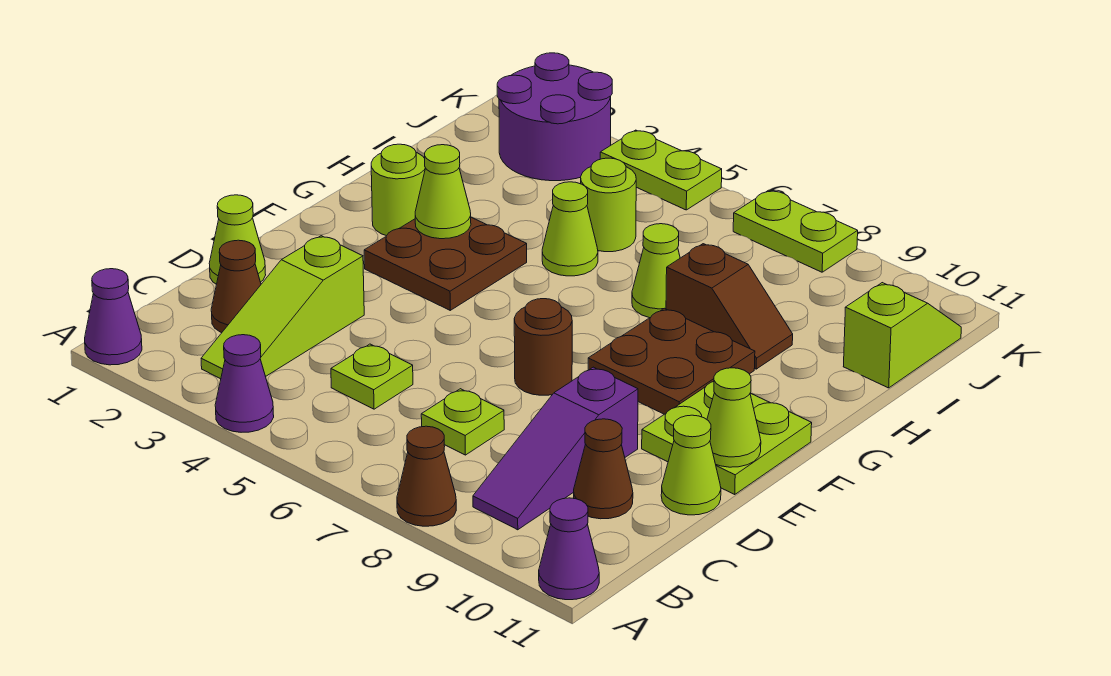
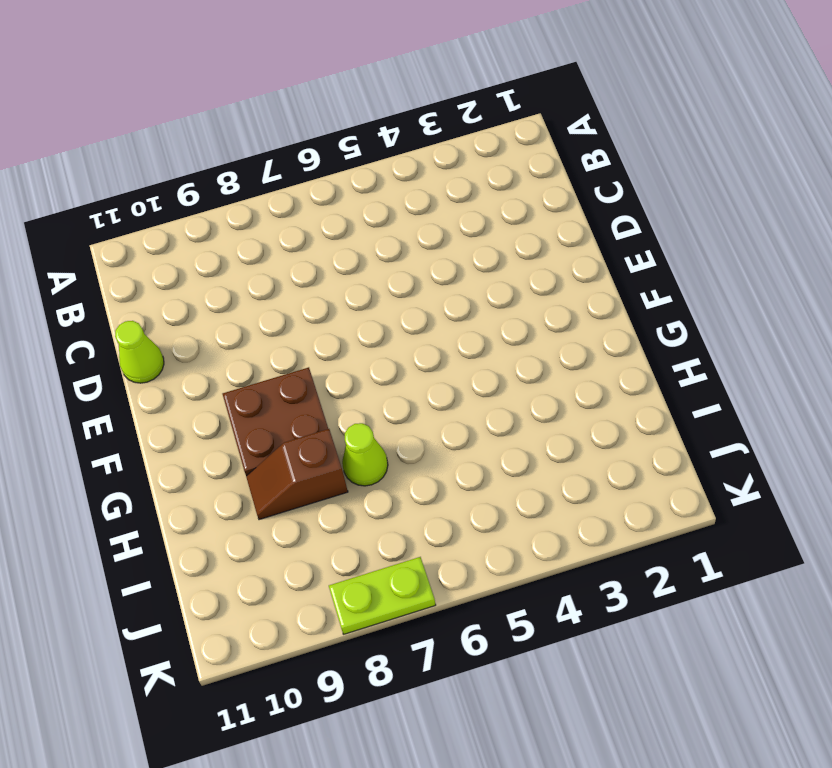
none -> purple cone A1 level 1
none -> purple cone A4 level 1
none -> brown cone A8 level 1

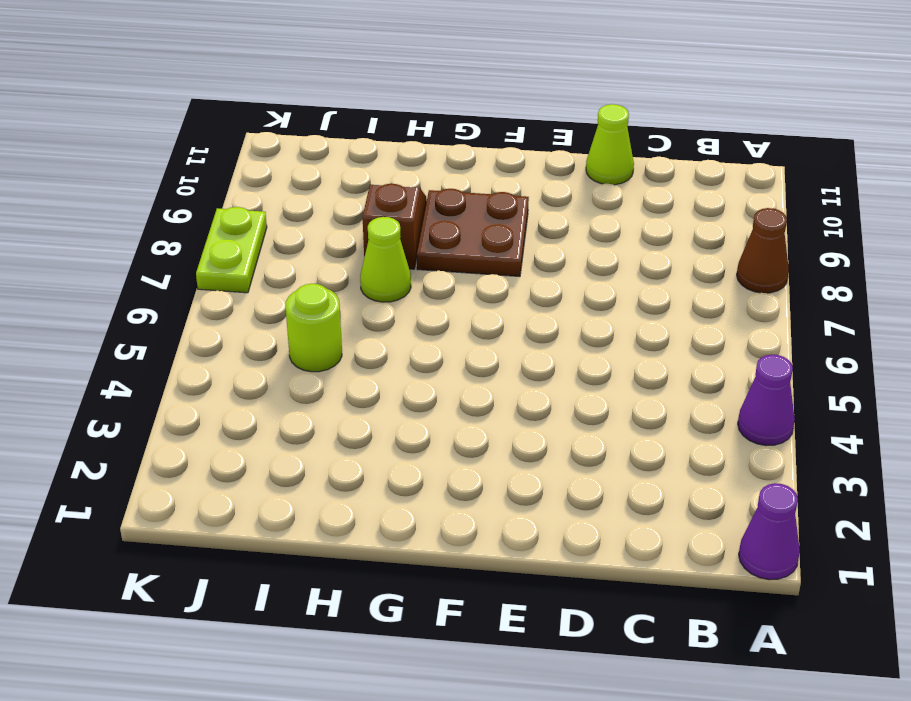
none -> purple cone A11 level 1
none -> lime slope B3:D3 level 1 top D
none -> purple slope B9:D9 level 1 top D

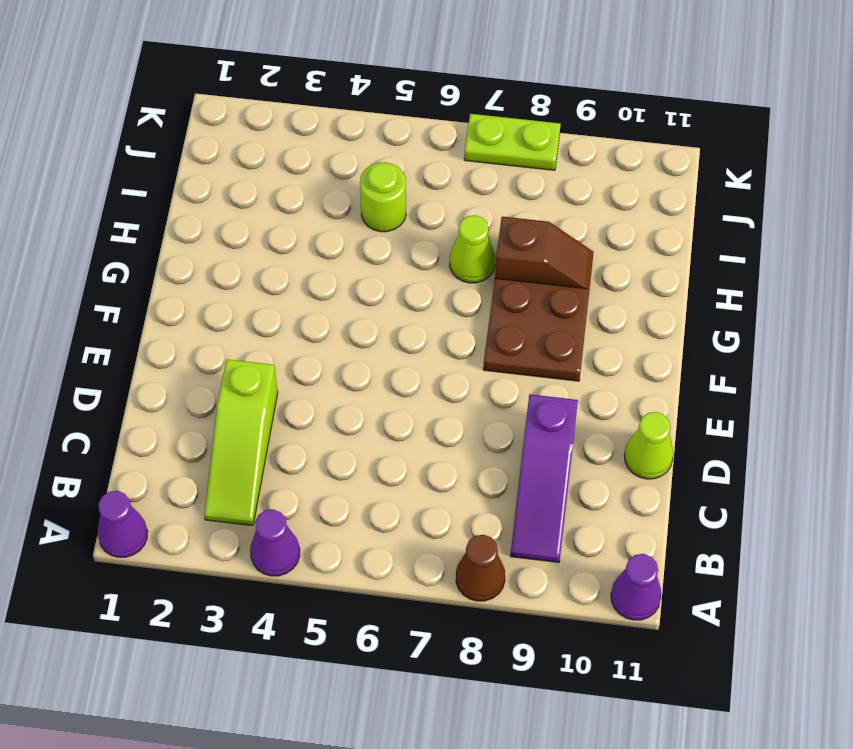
none -> brown cone C2 level 1
none -> lime plate C5 level 1
none -> lime plate C7 level 1

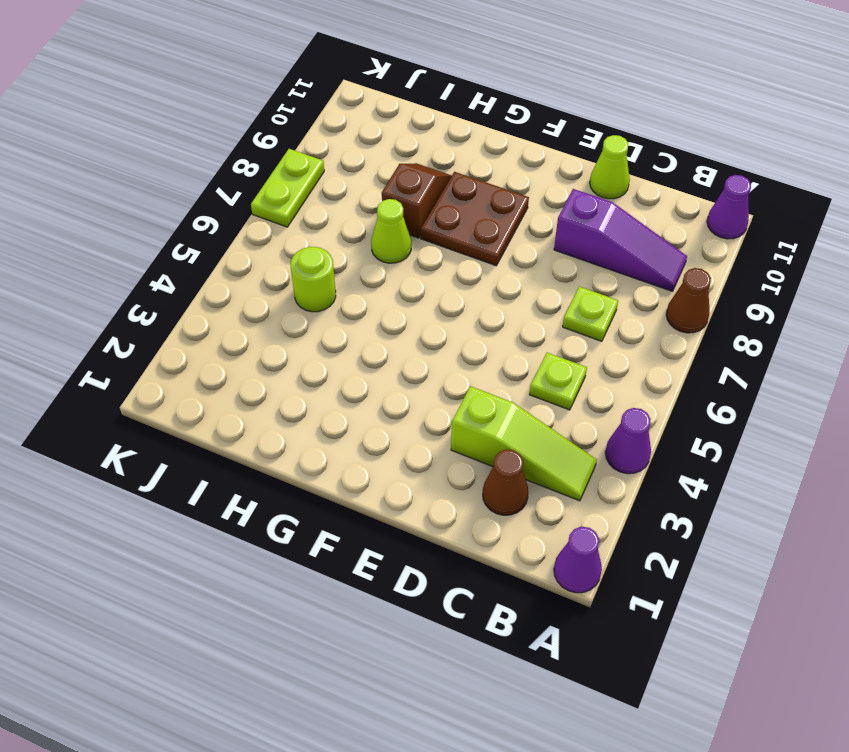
none -> brown cone C10 level 1
none -> lime cone D1 level 1
none -> brown round brick E7 level 1

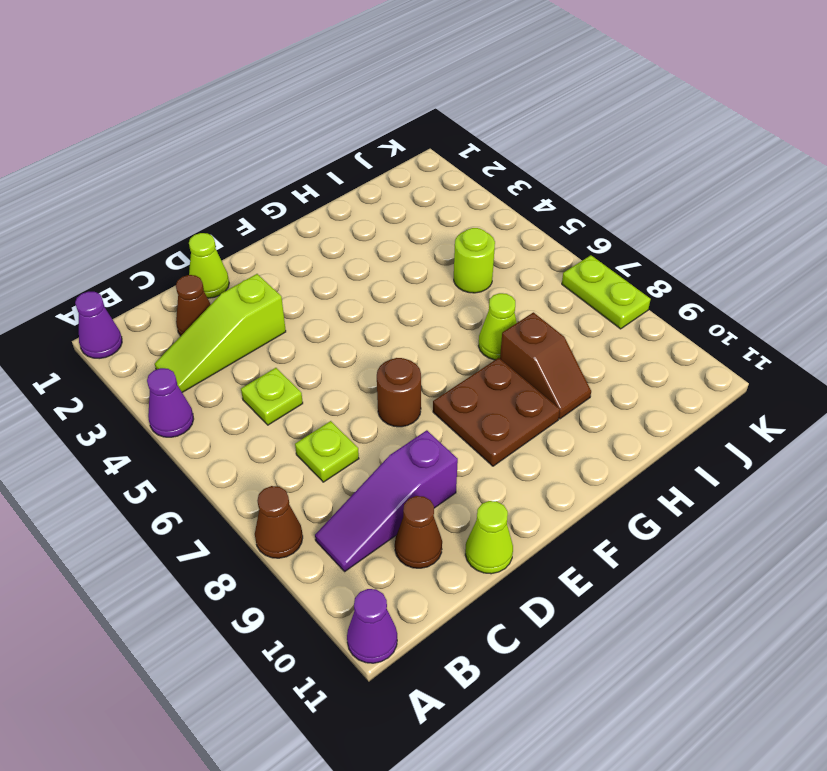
none -> lime plate E10:F11 level 1
none -> brown plate F3:G4 level 1
none -> lime round brick G2 level 1

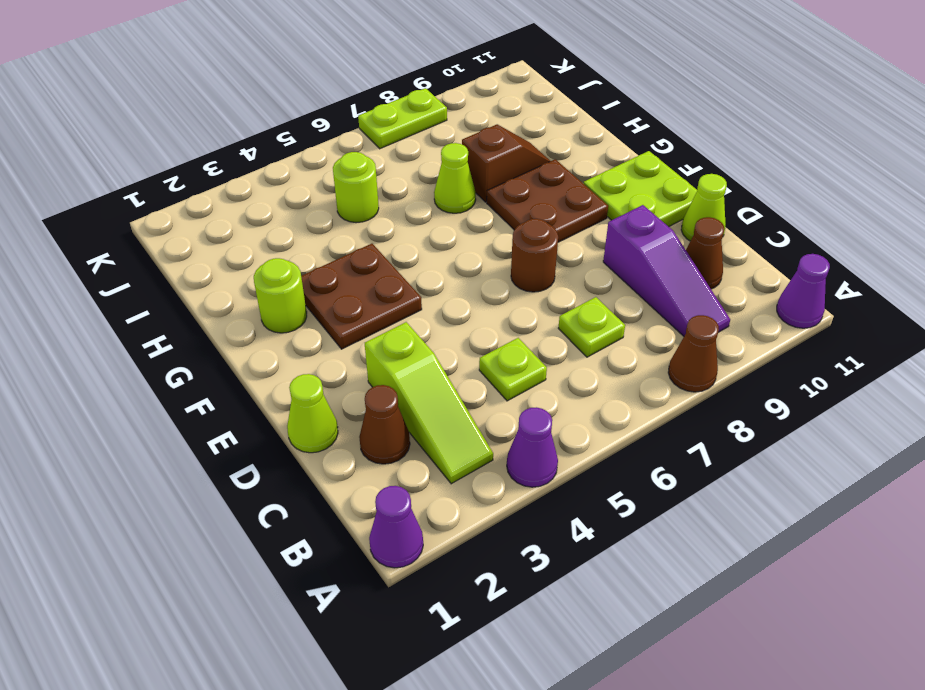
none -> lime cone H5 level 1
none -> lime slope I11:J11 level 1 top I
none -> purple round brick J2:K3 level 1

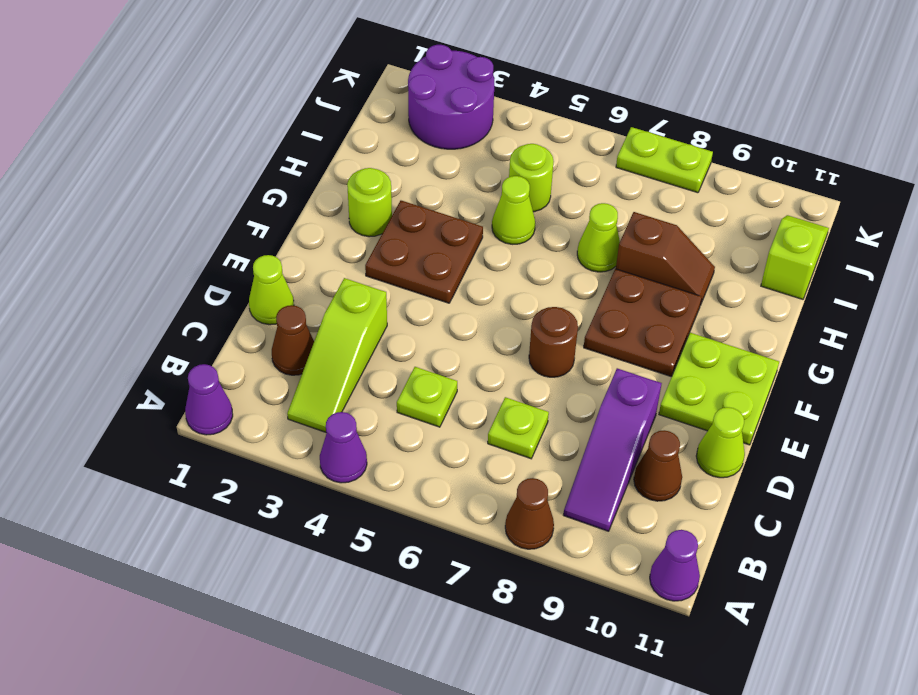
none -> lime plate K4:K5 level 1
none -> lime cone E11 level 2
none -> lime cone G3 level 2

